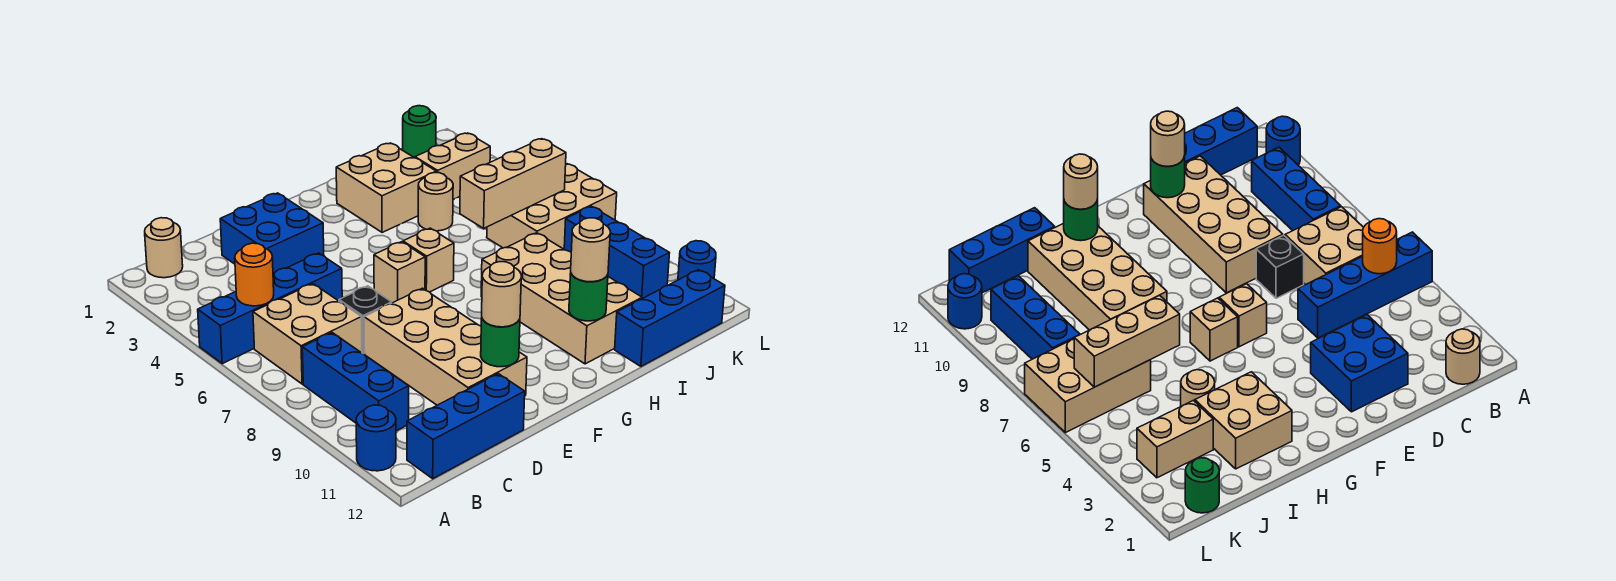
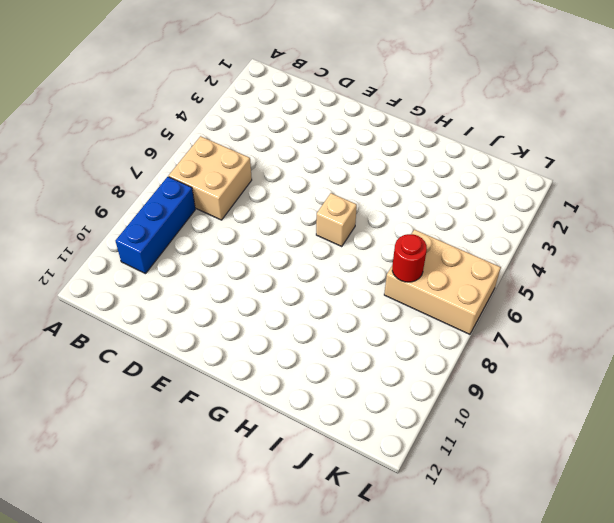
red round brick J7 level 2 -> none
none -> blue brick A5:D5 level 1
none -> blue round brick A11 level 1
none -> tan round brick B1 level 1

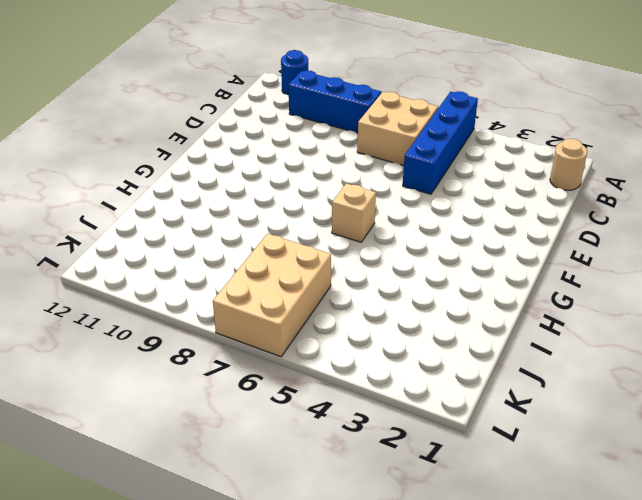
none -> blue brick B12:D12 level 1
none -> blue brick D2:E3 level 1
none -> black brick D7 level 1

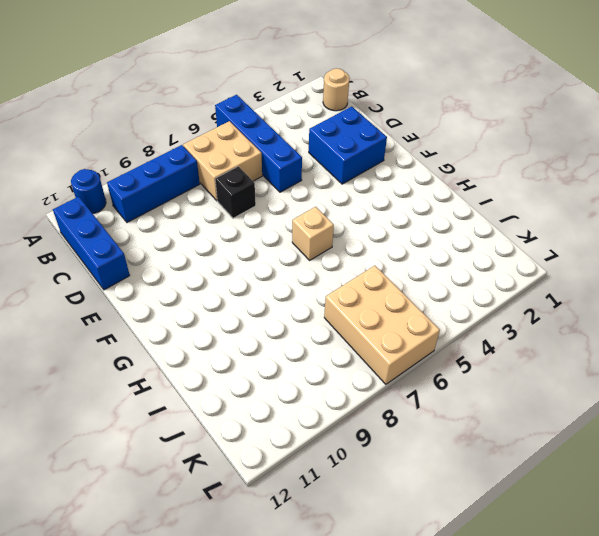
none -> tan brick D8:E11 level 1
none -> tan brick F6 level 1
none -> tan brick H2:I3 level 1

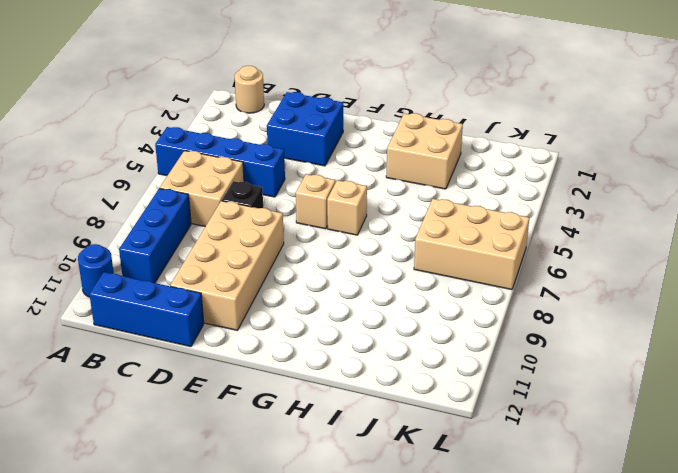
none -> tan brick H8:I11 level 1
none -> tan round brick I4 level 1
none -> blue brick I12:K12 level 1

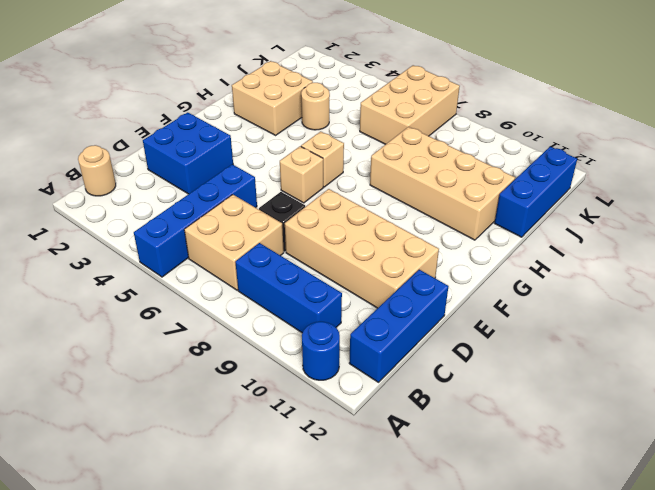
none -> tan brick J3:K3 level 1
none -> green round brick K1 level 1
none -> blue brick K8:K10 level 1

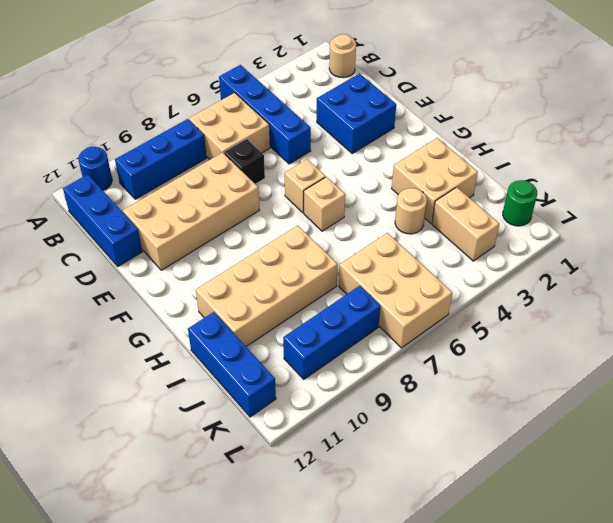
none -> blue round brick L11 level 1
none -> orange round brick B5 level 2
none -> green round brick E11 level 2

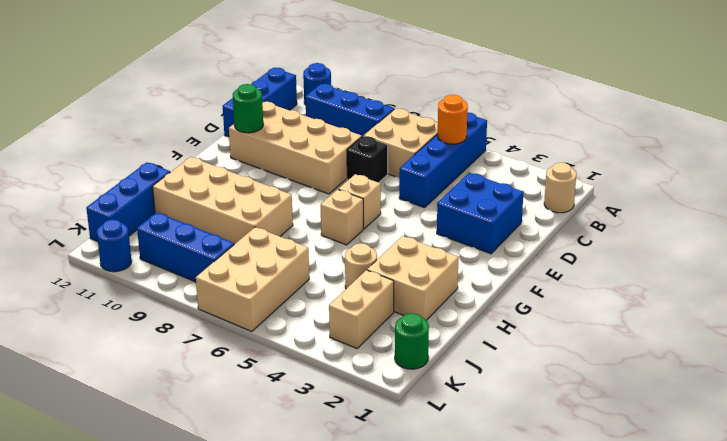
none -> green round brick H11 level 2
none -> tan brick I6:K6 level 2
none -> tan round brick E11 level 3

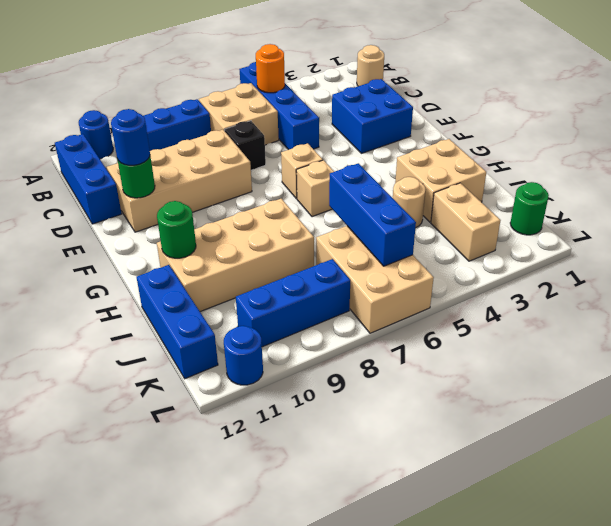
blue round brick E11 level 3 -> tan round brick E11 level 3
blue brick I6:K6 level 2 -> tan brick I6:K6 level 2
none -> tan round brick H11 level 3

